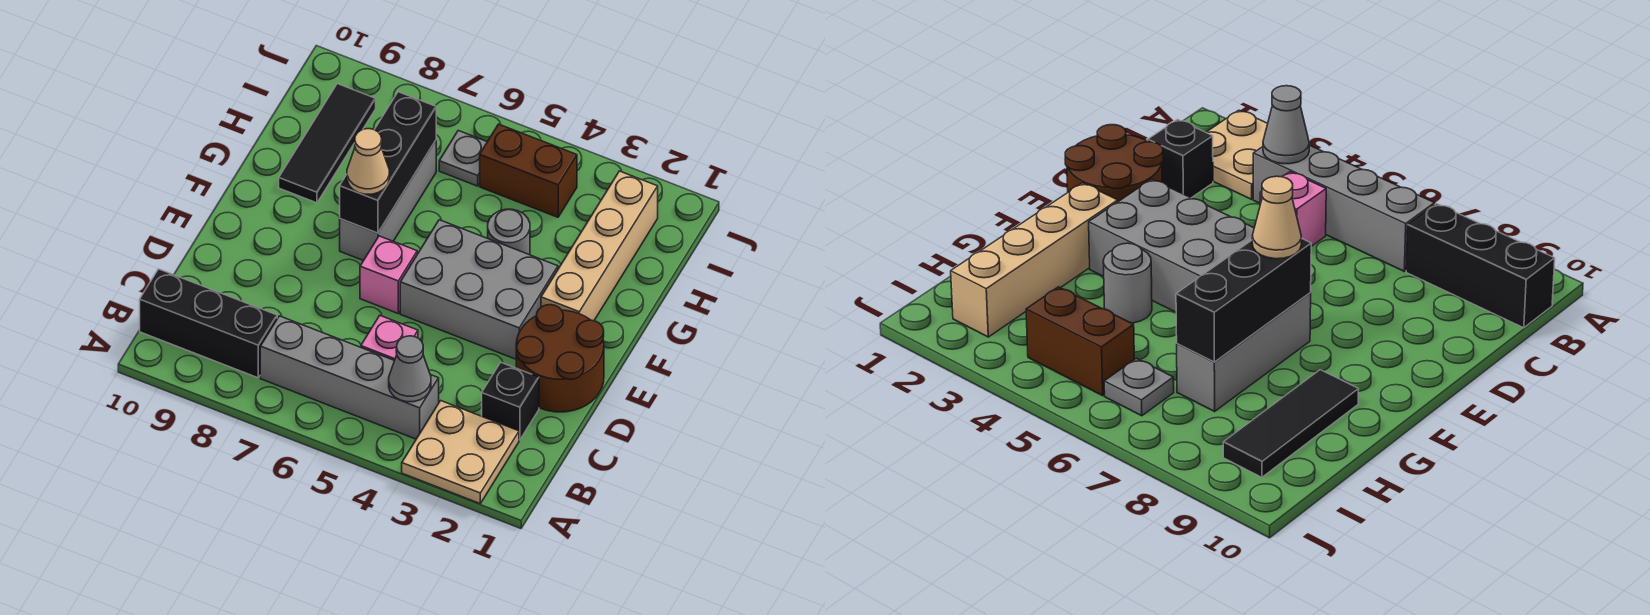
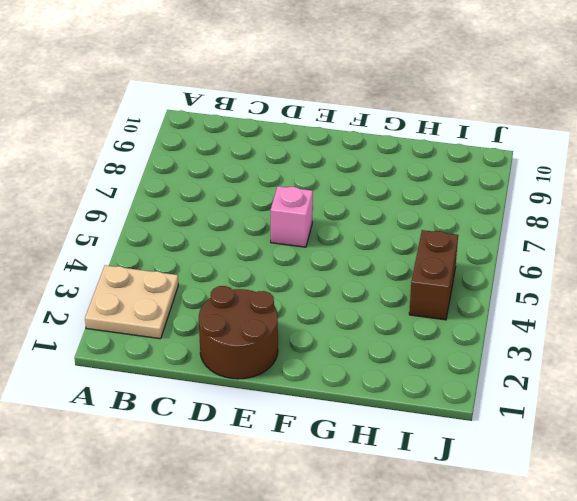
none -> grey brick B4:B7 level 1
none -> black brick B8:B10 level 1
none -> black brick C2 level 1

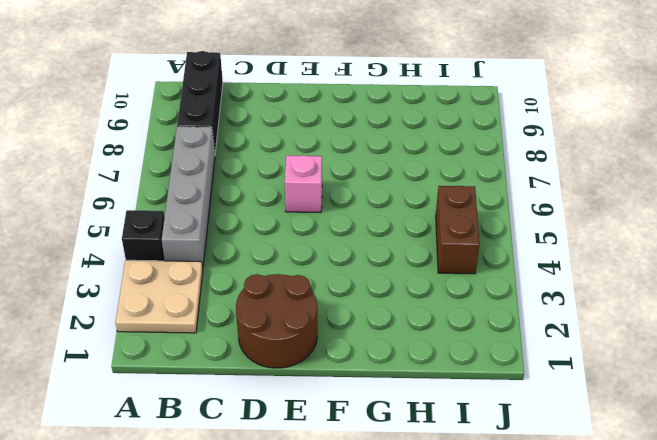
black brick A4 level 1 -> black brick C2 level 1
none -> pink brick C5 level 1
none -> grey brick E3:F5 level 1
none -> tan brick F2:I2 level 1

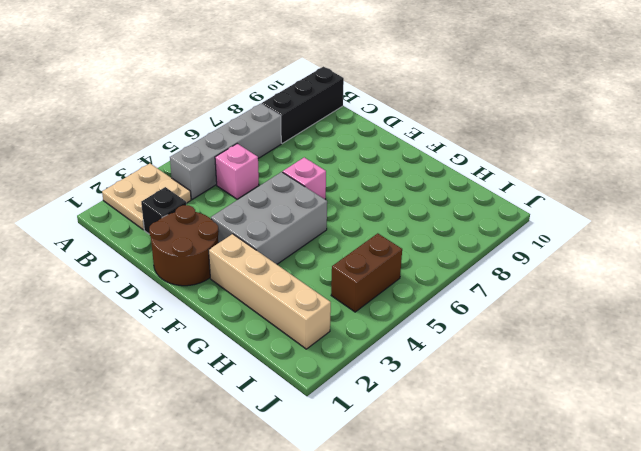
none -> grey brick F7:H7 level 1
none -> grey round brick G4 level 1
none -> black tile G9:I9 level 1

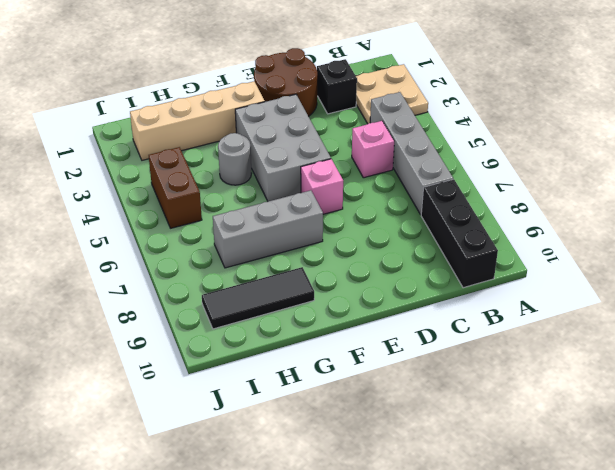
none -> grey plate I6 level 1
none -> grey cone B4 level 2
none -> black brick F7:H7 level 2

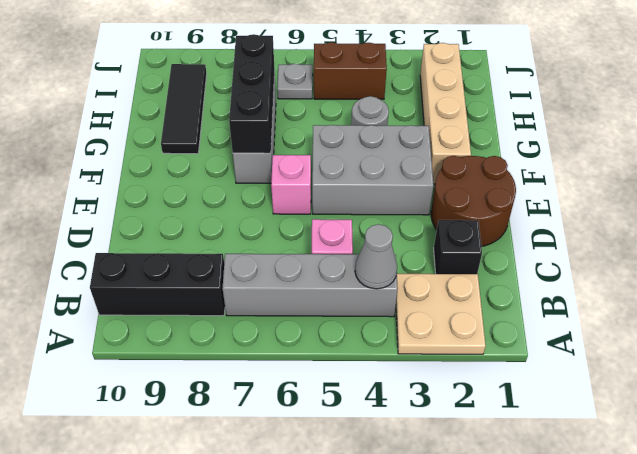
none -> tan cone F7 level 3

